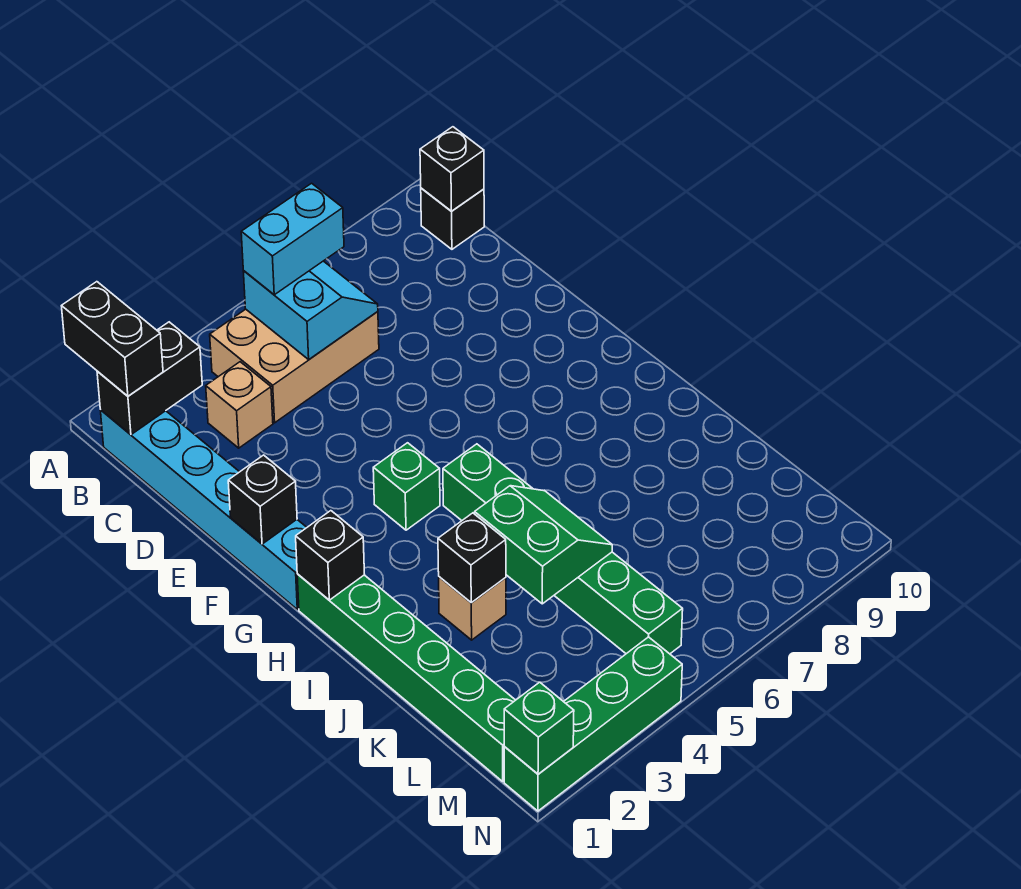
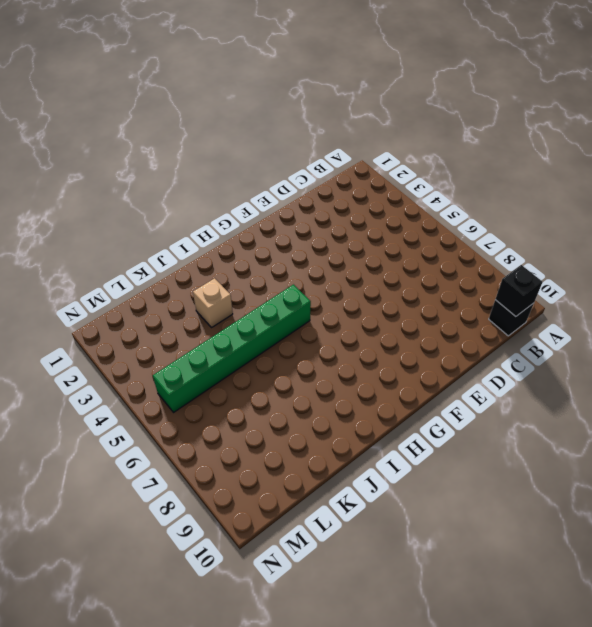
none -> cyan brick B1:G1 level 1
none -> tan brick B4:C6 level 1
none -> tan brick C3 level 1

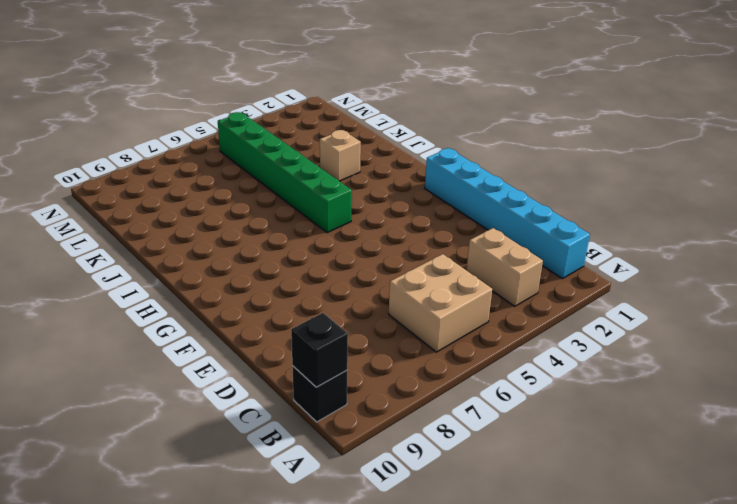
tan brick B3:C3 level 1 -> tan brick C3 level 1
tan brick B5:C6 level 1 -> tan brick B4:C6 level 1
none -> green brick G4 level 1
none -> green brick H1:M1 level 1
none -> green brick N1:N4 level 1

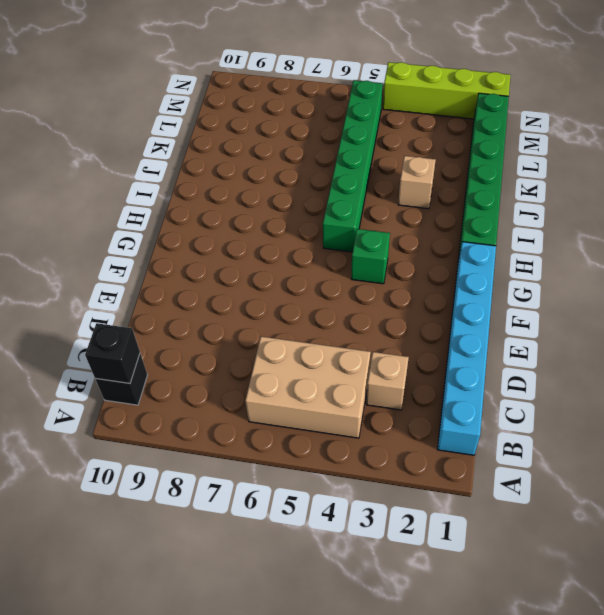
lime brick N1:N4 level 1 -> green brick N1:N4 level 1
none -> black brick B1:B2 level 2
none -> cyan slope B5:C6 level 2 top 5
none -> black brick F1 level 2

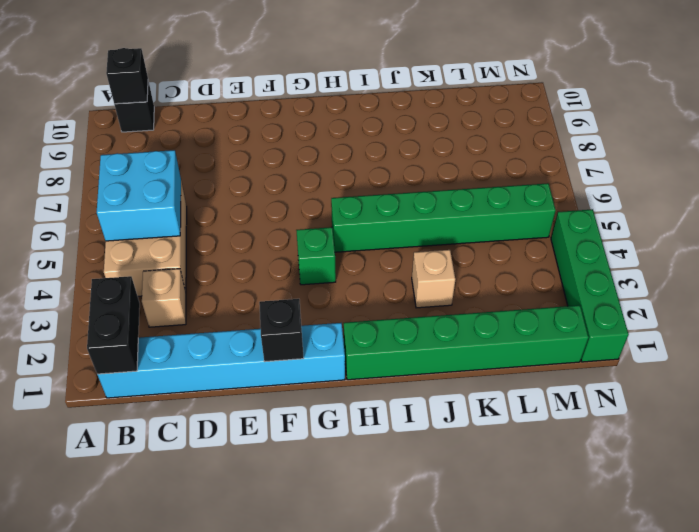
cyan brick B5:C6 level 2 -> cyan slope B5:C6 level 2 top 5
none -> black brick H1 level 2
none -> black brick J3 level 2
none -> green slope J4:K5 level 2 top 4

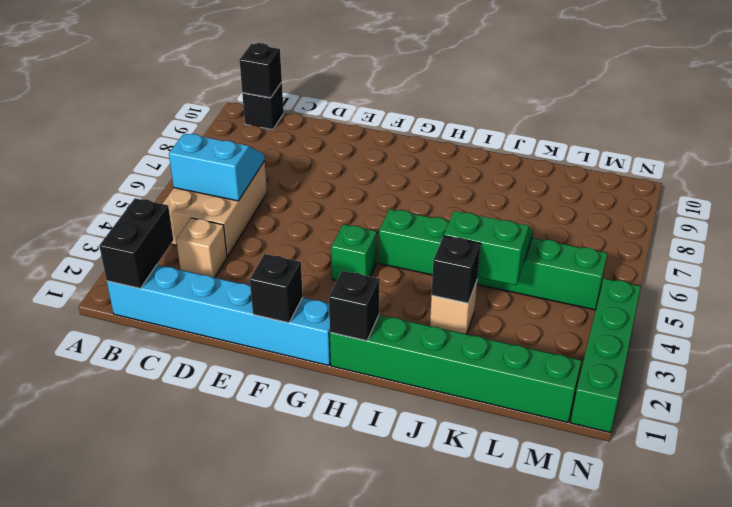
none -> green brick N1 level 2
none -> black brick A1:B1 level 3
none -> cyan brick B5:B6 level 3

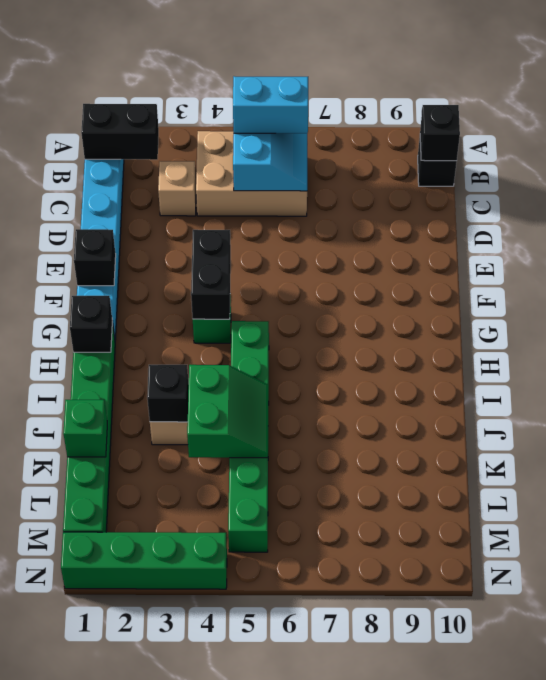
black brick F4:G4 level 2 -> black brick A1:B1 level 3
green brick K1 level 2 -> green brick N1 level 2

